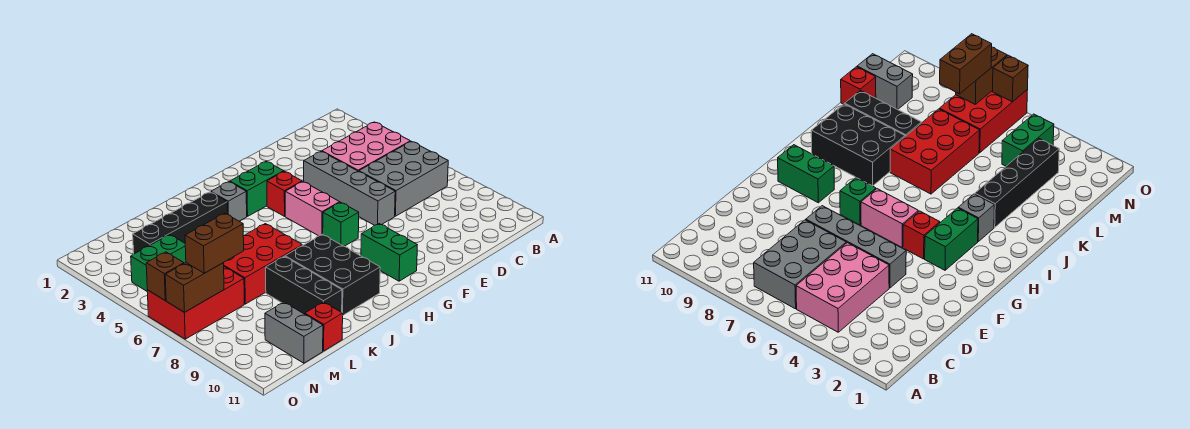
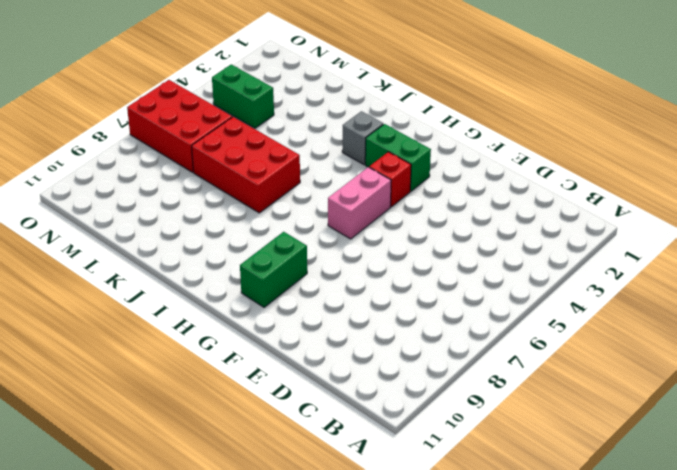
none -> pink brick B4:D5 level 1
none -> grey brick B6:D7 level 1
none -> grey brick E4:E7 level 1

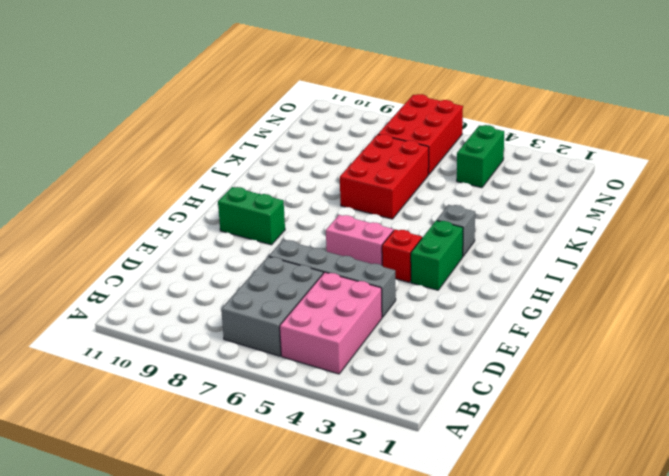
none -> green brick G7 level 1
none -> black brick I8:J10 level 1
none -> black brick J3:M3 level 1

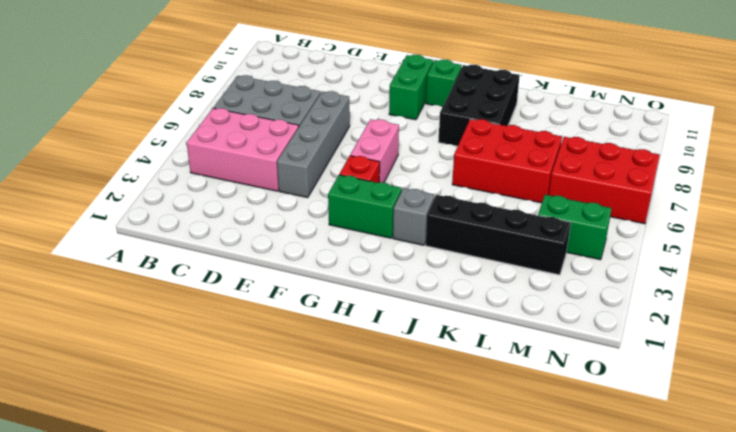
green brick H10 level 1 -> green brick G7 level 1
none -> black brick K8:K10 level 1
none -> red brick L11 level 1
none -> grey brick M10:M11 level 1

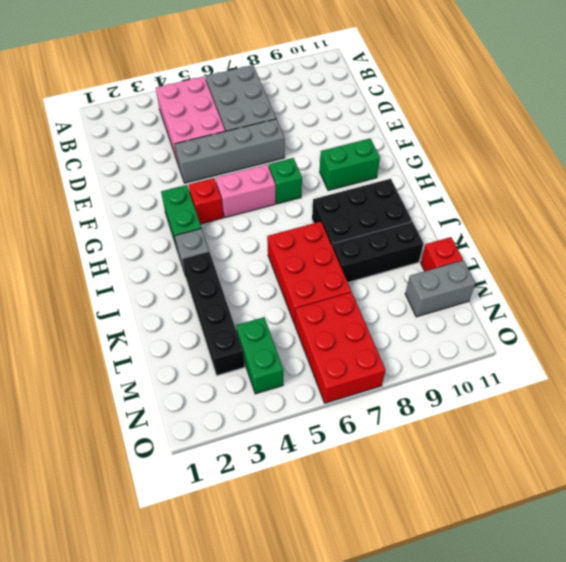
none -> brown brick N7:O7 level 2
none -> brown brick O6 level 2
none -> brown brick M7:N7 level 3

